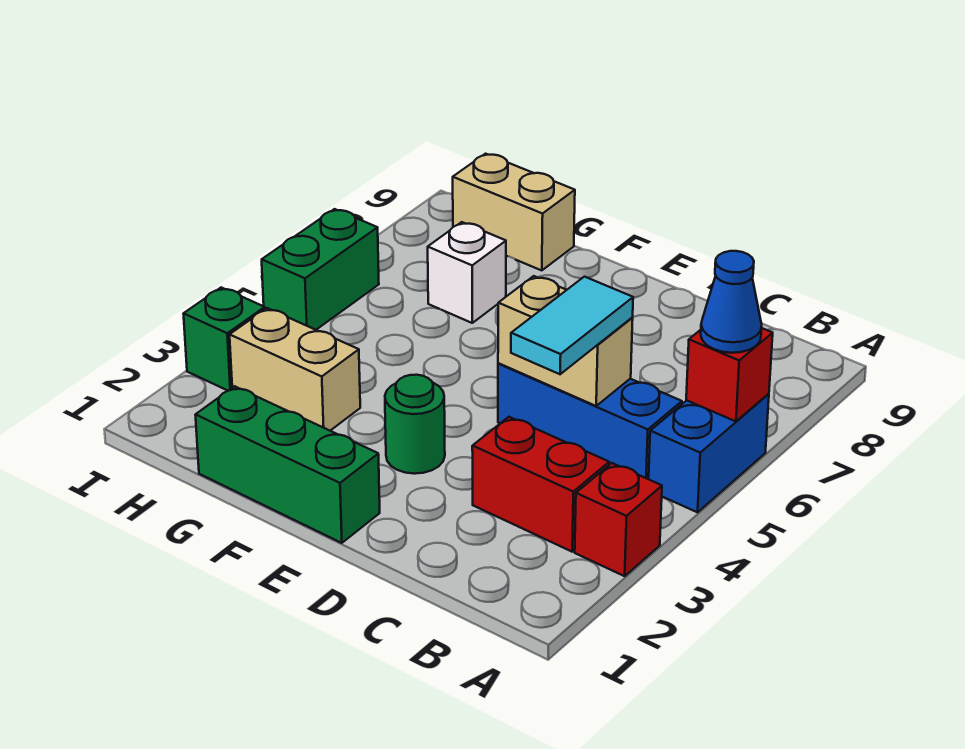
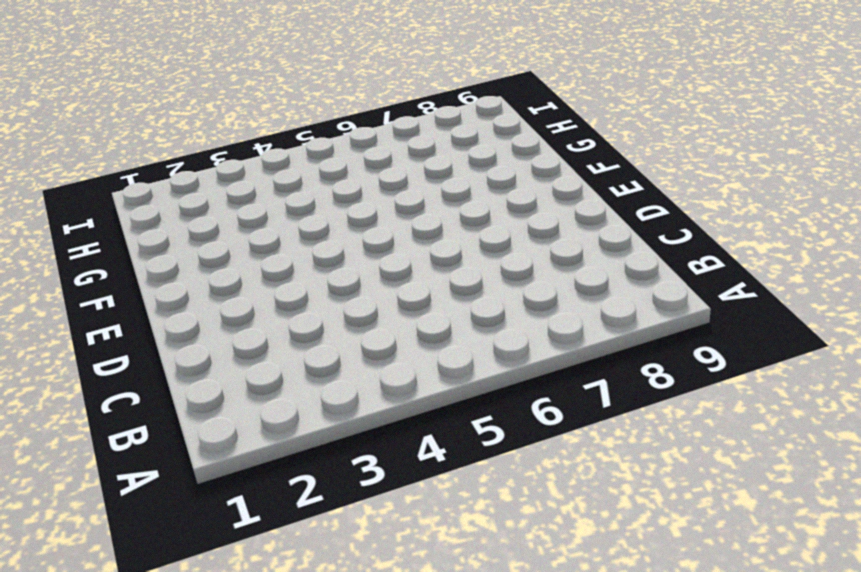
none -> red brick A3 level 1
none -> blue brick A5:A6 level 1
none -> red brick B3:C3 level 1

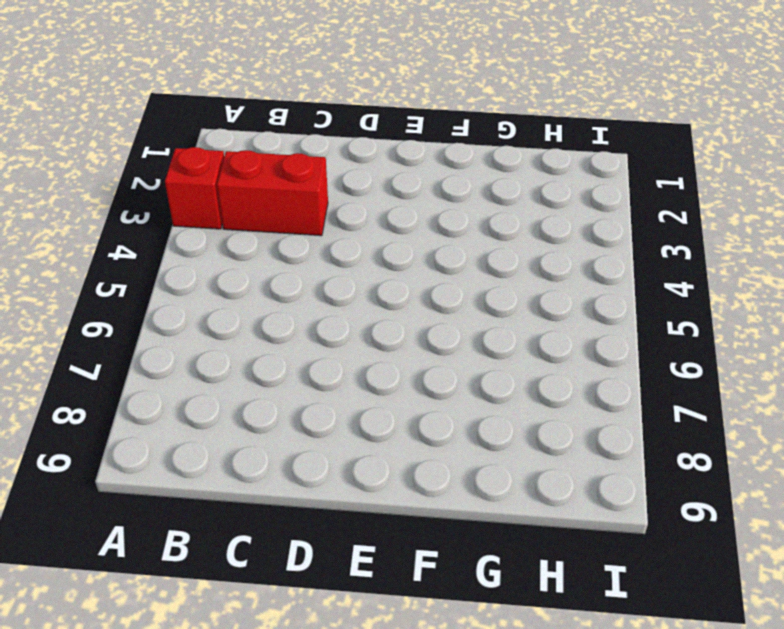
none -> blue brick A5:A6 level 1
none -> blue brick B5:D5 level 1
none -> green brick E1:G1 level 1

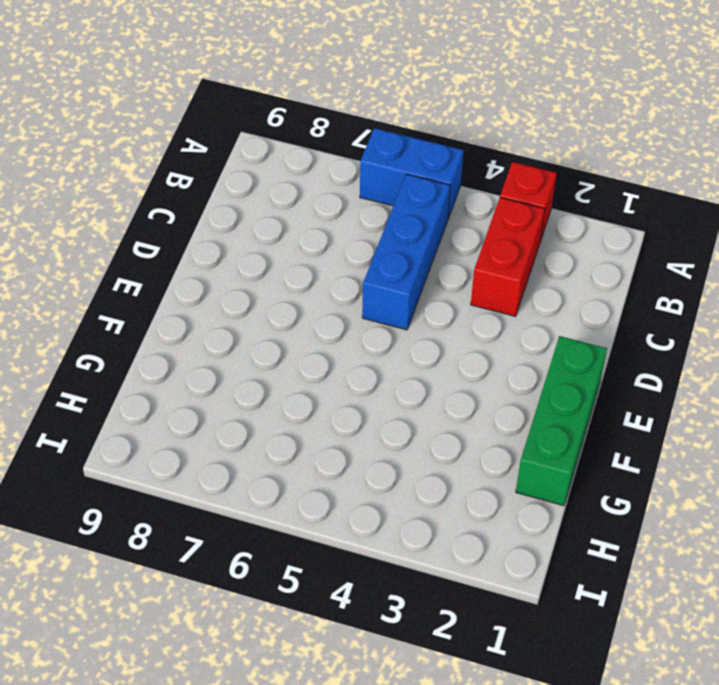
none -> green round brick E3 level 1
none -> tan brick G3:H3 level 1
none -> white brick G7 level 1

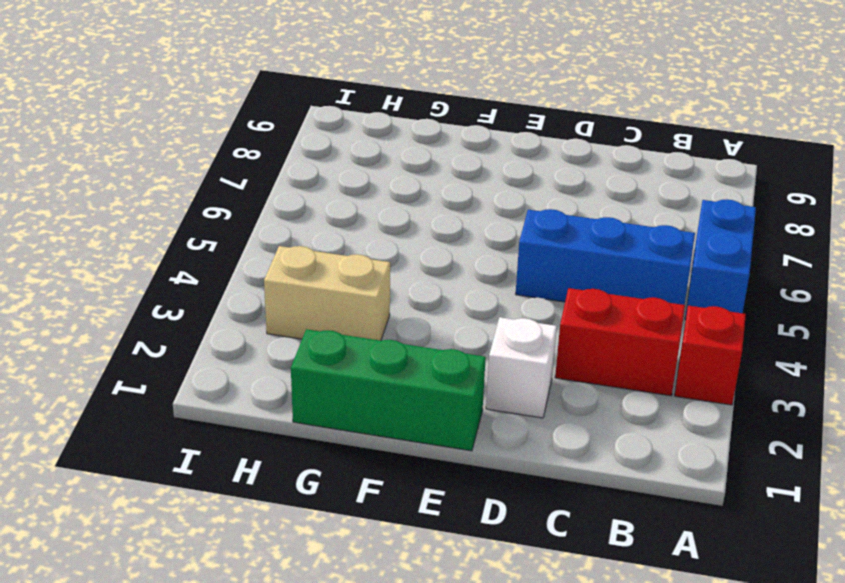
white brick D2 level 1 -> white brick G7 level 1
none -> green round brick E3 level 1
none -> tan brick G9:H9 level 1
none -> green brick I3 level 1

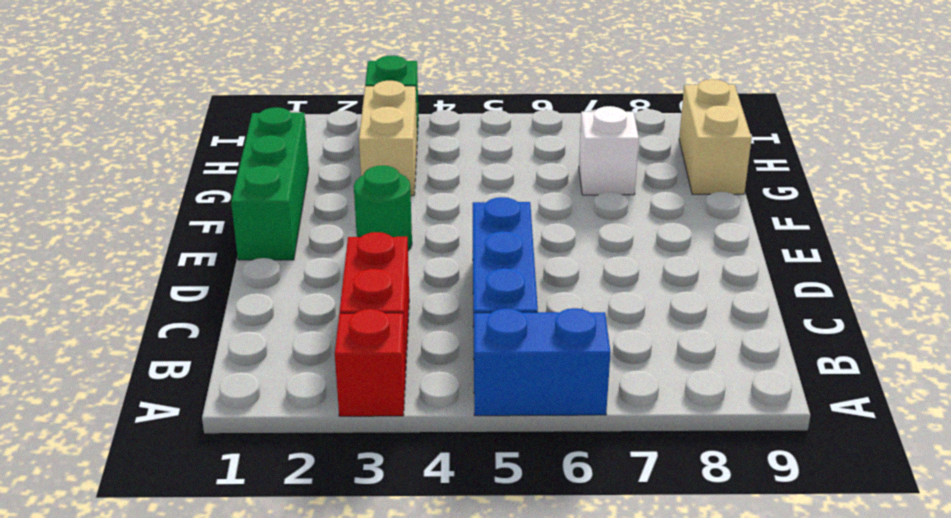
none -> green brick I5:I6 level 1
none -> red brick A6 level 2
none -> tan brick C5:D5 level 2

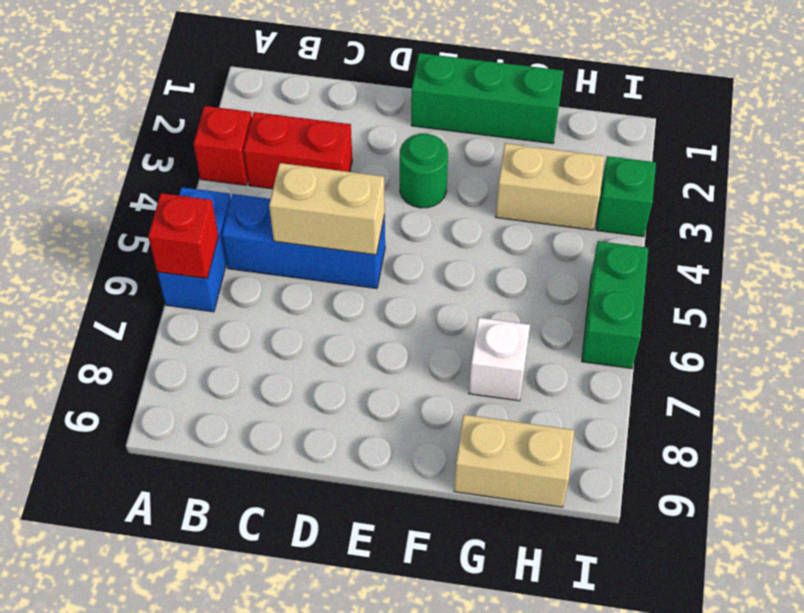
none -> blue cone A6 level 3
none -> cyan tile C4:C5 level 3

